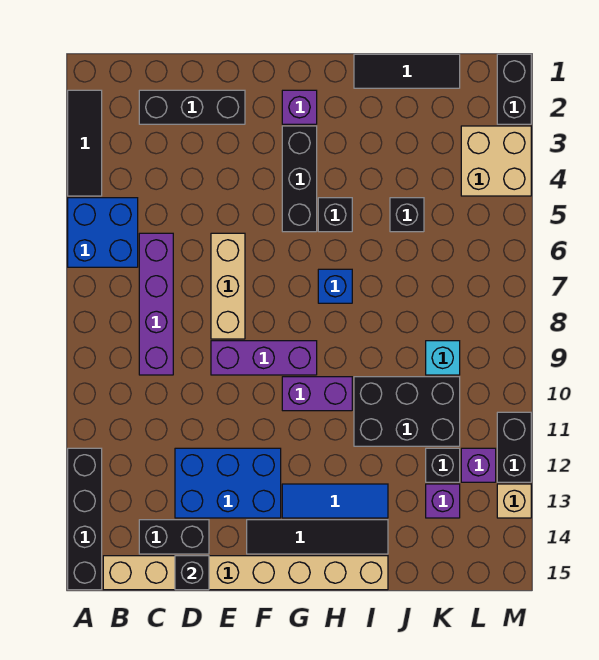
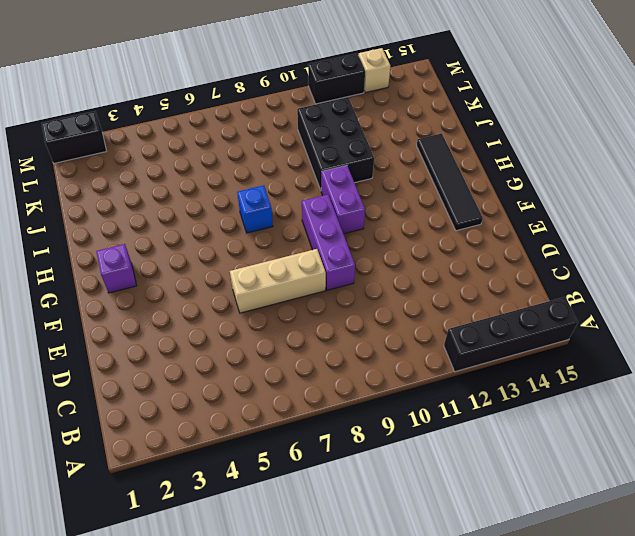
none -> black tile A2:A4 level 1
none -> blue brick A5:B6 level 1
none -> tan brick B15:I15 level 1

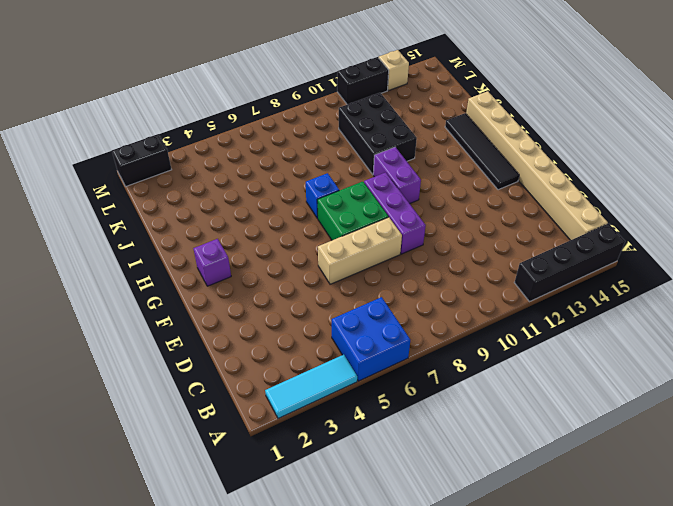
cyan tile A2:A4 level 1 -> black tile A2:A4 level 1
green brick F7:G8 level 1 -> none
none -> black brick C2:E2 level 1
none -> purple brick C6:C9 level 1
none -> black brick C14:D14 level 1

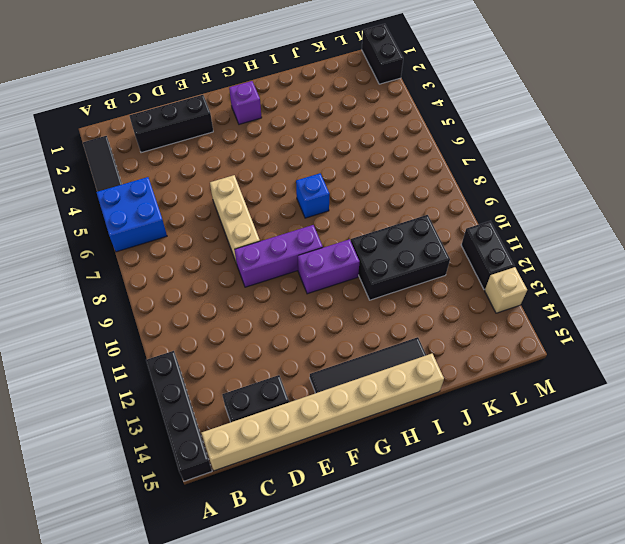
none -> purple brick C6:C9 level 1
none -> blue brick D12:F13 level 1
none -> black brick G3:G5 level 1

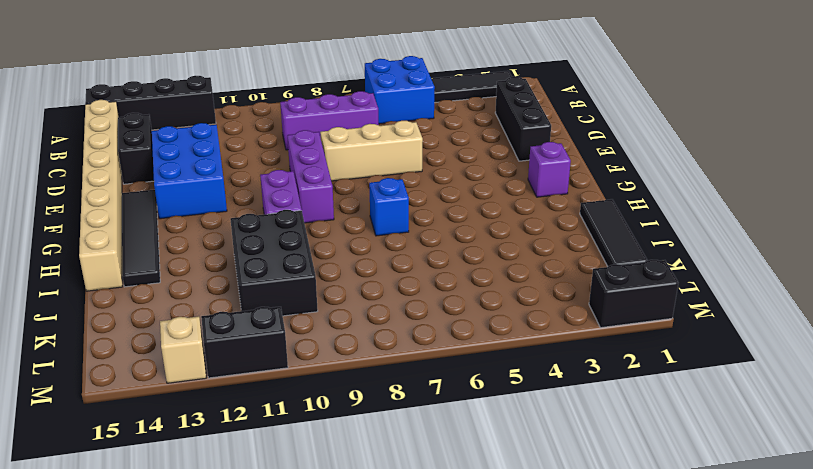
purple brick C7:C9 level 1 -> purple brick C6:C9 level 1
none -> black brick G3:G5 level 1
none -> blue tile G13:I13 level 1
none -> black brick H5 level 1

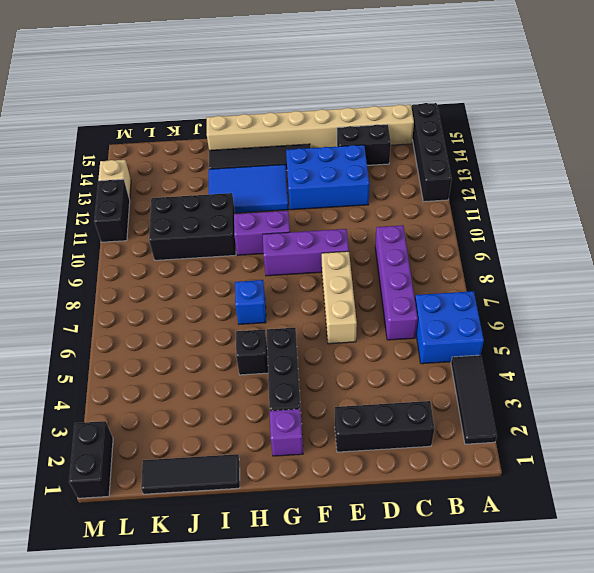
blue tile G12:I13 level 1 -> blue tile G13:I13 level 1
none -> black brick J5 level 1
none -> cyan brick K9 level 1
none -> black brick K12 level 1

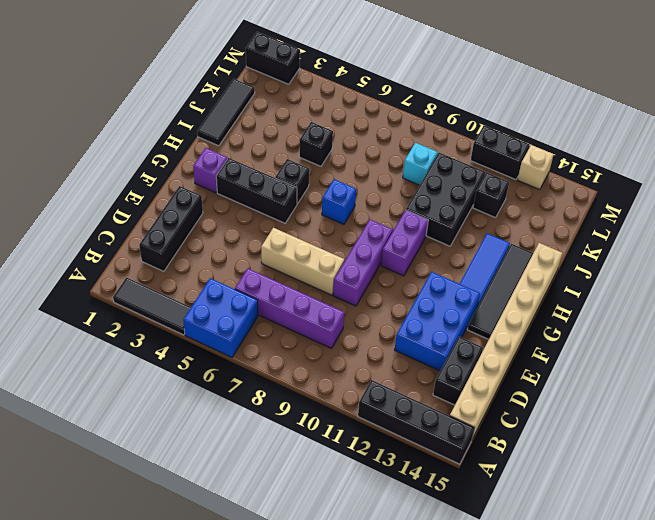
none -> purple brick K13 level 1
none -> tan brick L3:M4 level 1
none -> purple brick L12 level 1

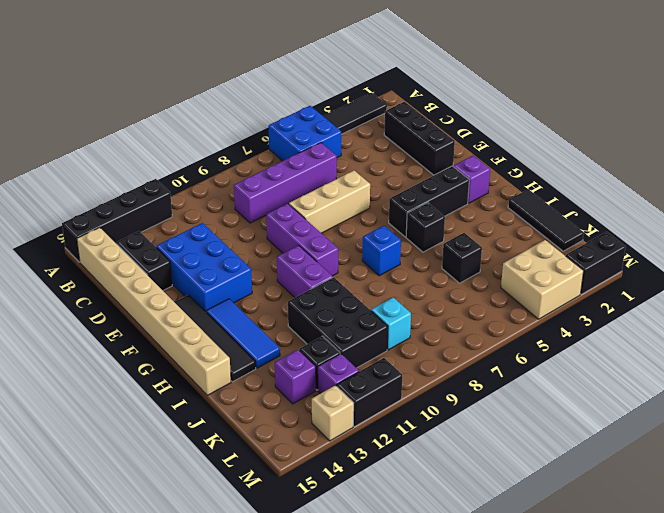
none -> black brick D15 level 2

